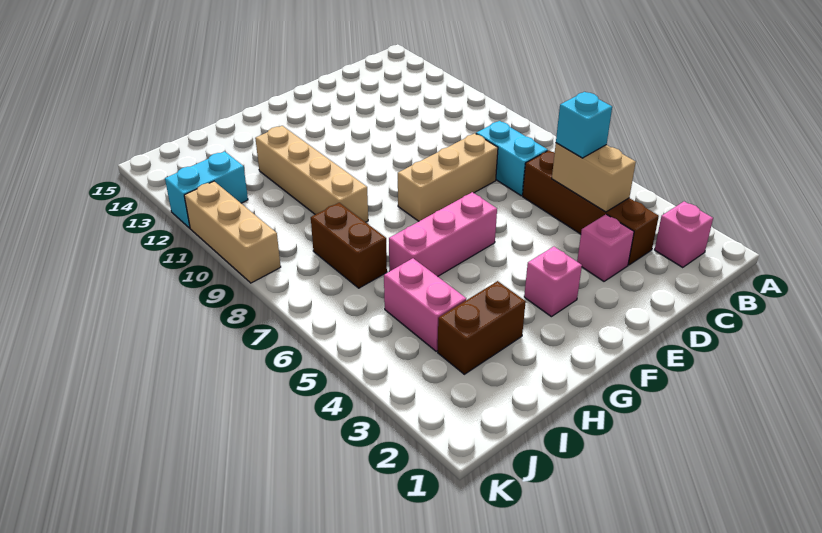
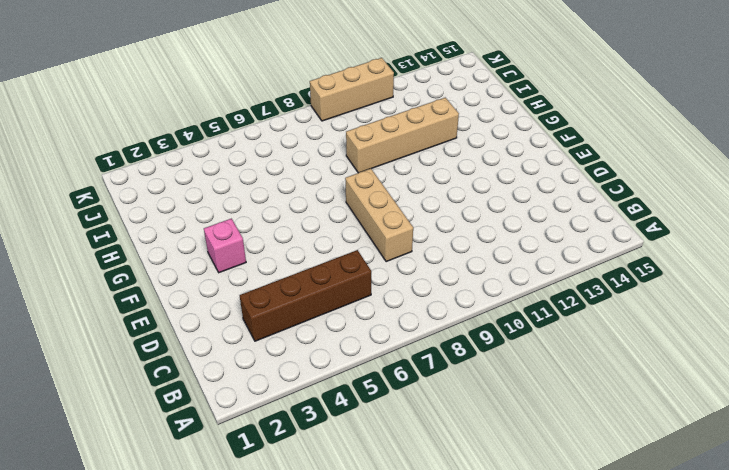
none -> pink brick B2 level 1
none -> cyan brick C7:C8 level 1
none -> pink brick D3 level 1

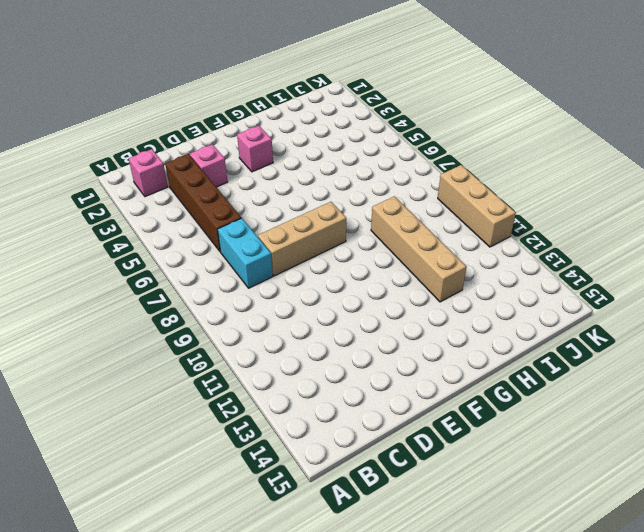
none -> pink brick F6:H6 level 1
none -> brown brick H3:I3 level 1
none -> pink brick I4:I5 level 1

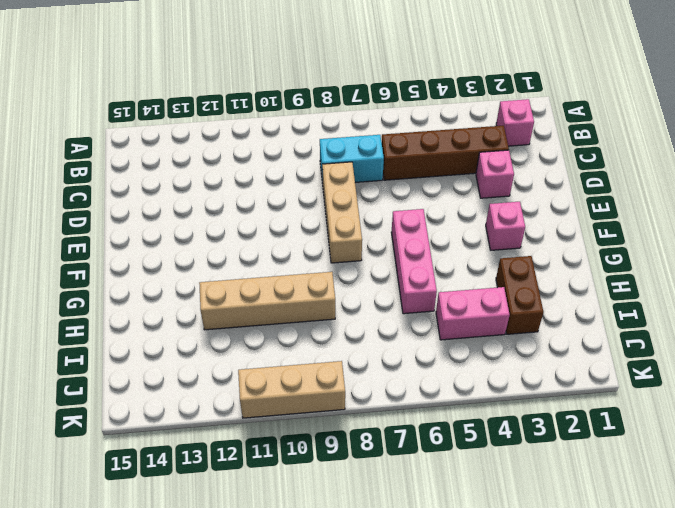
none -> brown brick I7:I8 level 1
none -> cyan brick J12:K12 level 1
none -> tan brick C4:C5 level 2

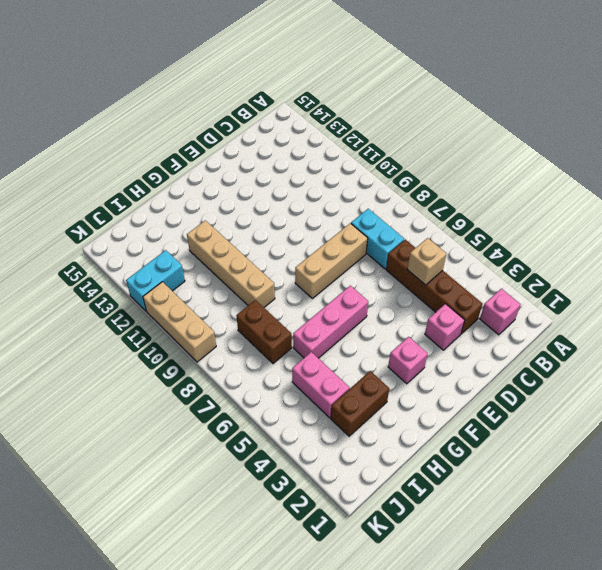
tan brick C5 level 2 -> tan brick C4:C5 level 2
none -> cyan brick C5 level 3

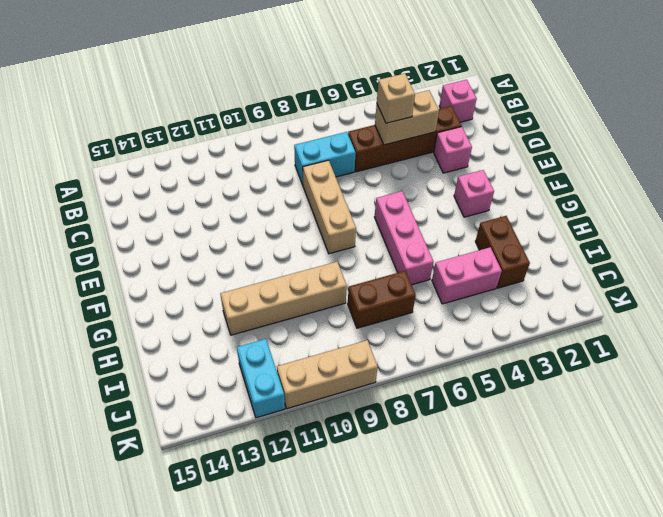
tan brick C5 level 3 -> cyan brick C5 level 3

